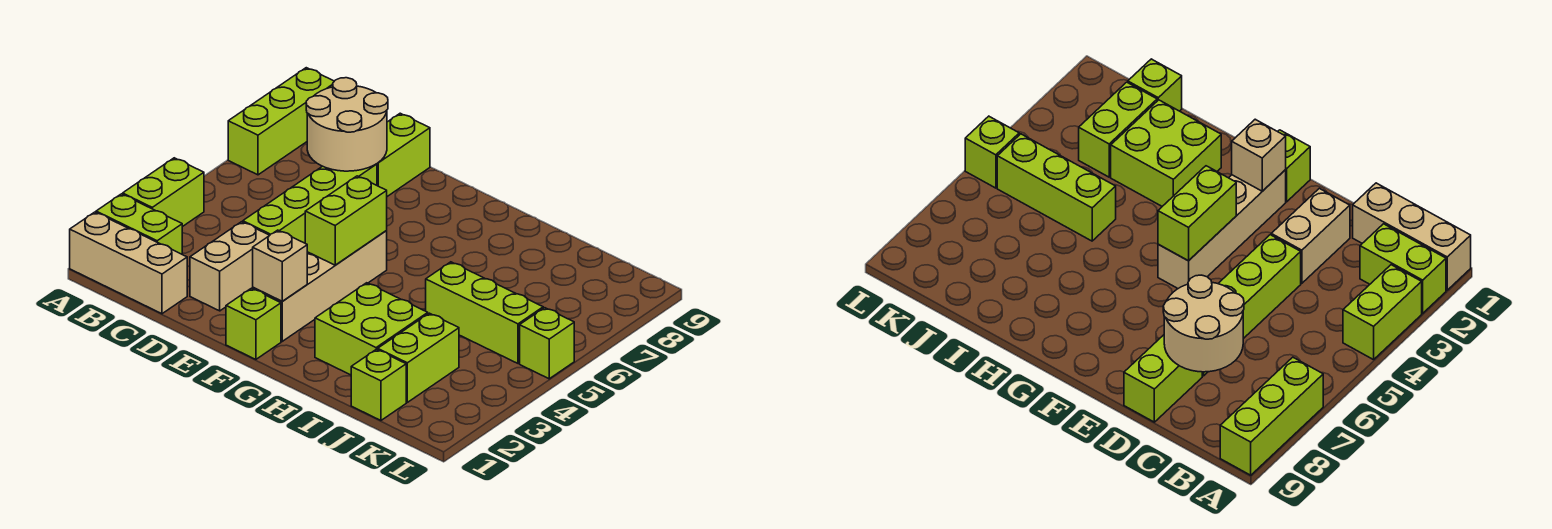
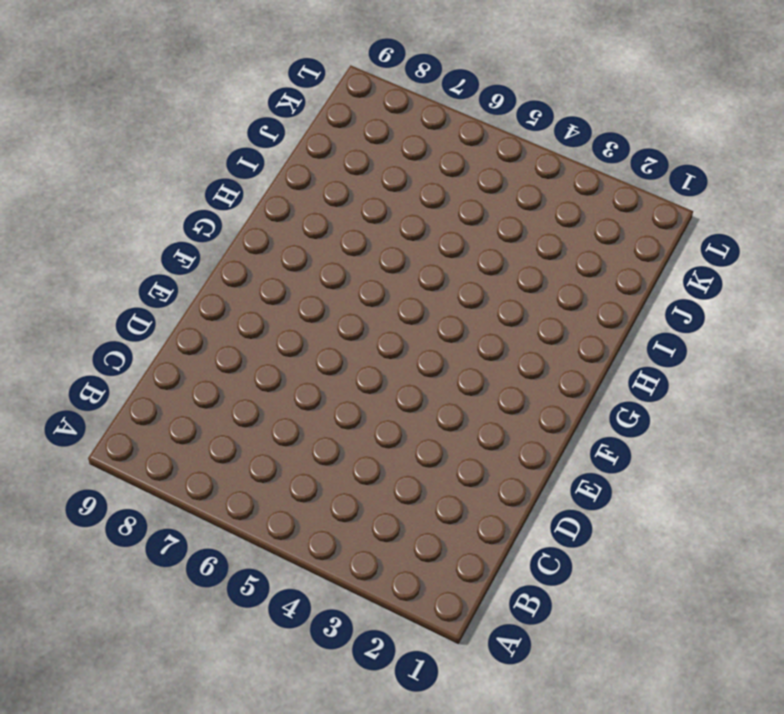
none -> tan brick A1:C1 level 1
none -> lime brick A2:B2 level 1
none -> lime brick A3:A4 level 1

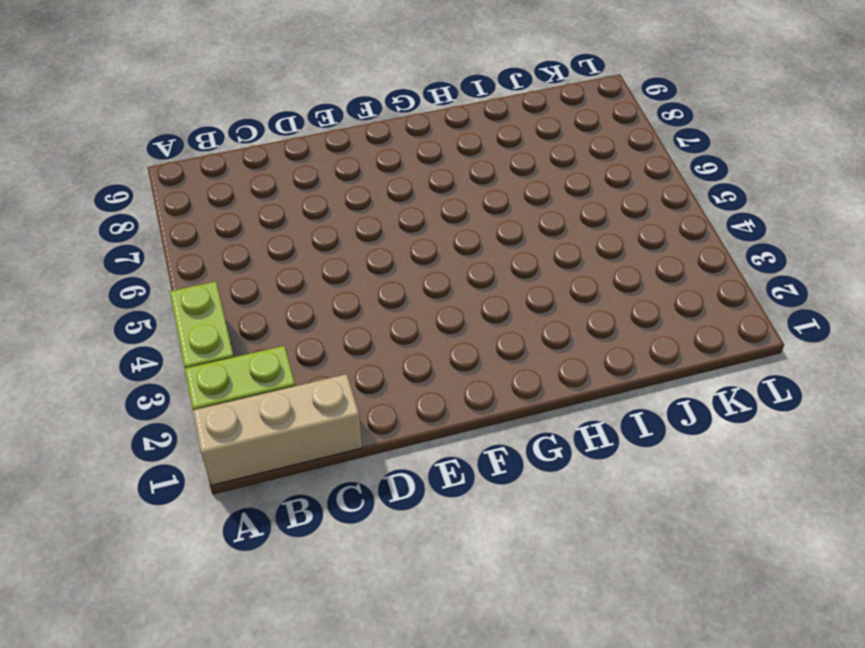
none -> lime brick A7:A9 level 1
none -> tan brick D2:D3 level 1
none -> lime brick D4:D7 level 1

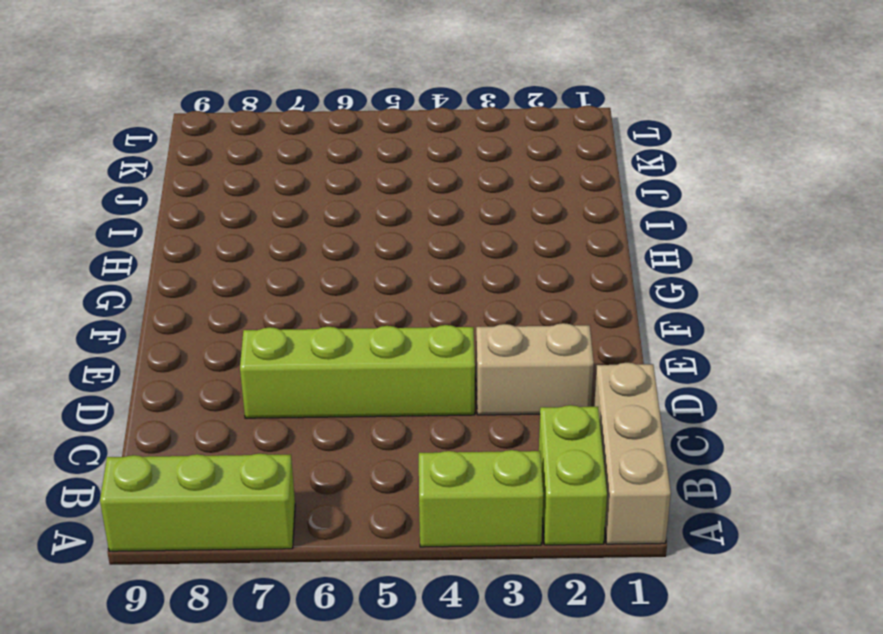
none -> lime brick D8:D9 level 1
none -> lime brick F1 level 1
none -> tan brick F2:F5 level 1

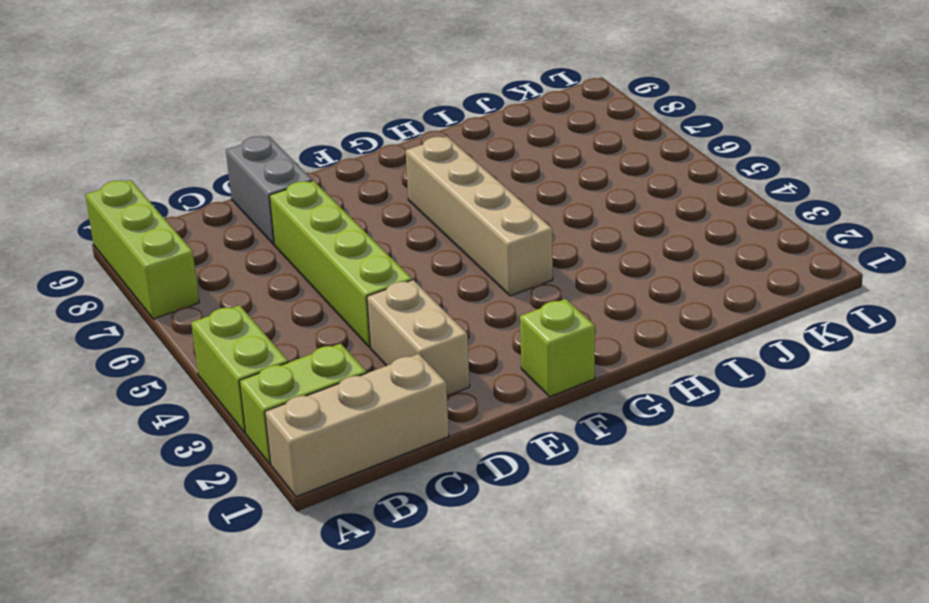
grey brick D8:D9 level 1 -> lime brick D8:D9 level 1
tan brick G4:G7 level 1 -> tan brick F2:F5 level 1
none -> lime brick H2:I3 level 1
none -> lime brick I5:K5 level 1
none -> lime brick J1 level 1

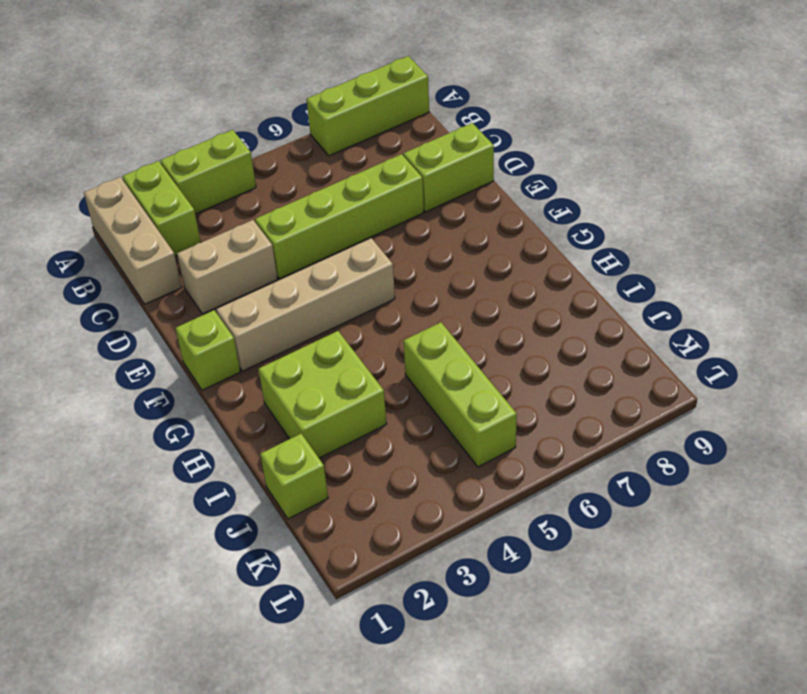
none -> lime brick J2:J3 level 1
none -> lime brick L5 level 1
none -> tan round brick C7:D8 level 2

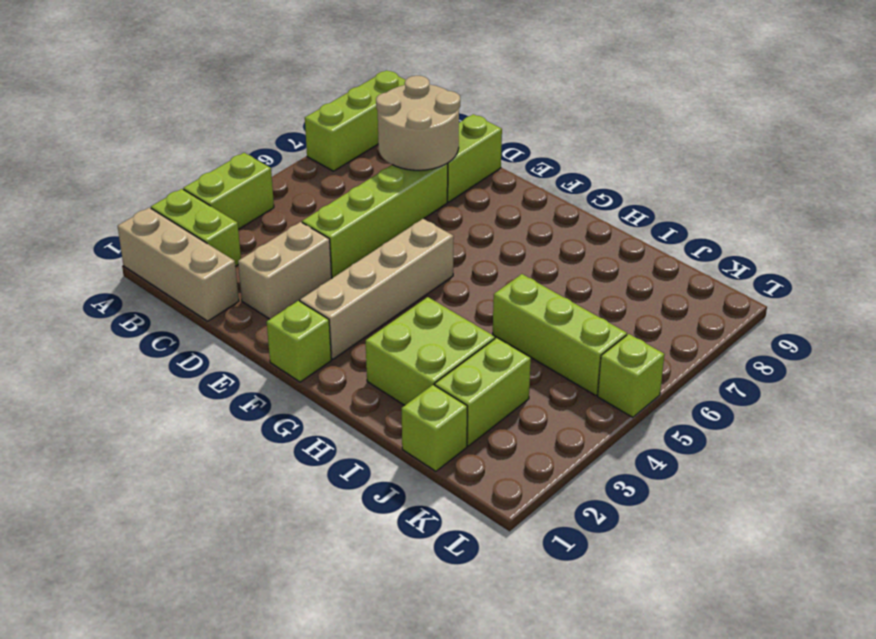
none -> tan brick F2 level 2
none -> lime brick F4:F5 level 2

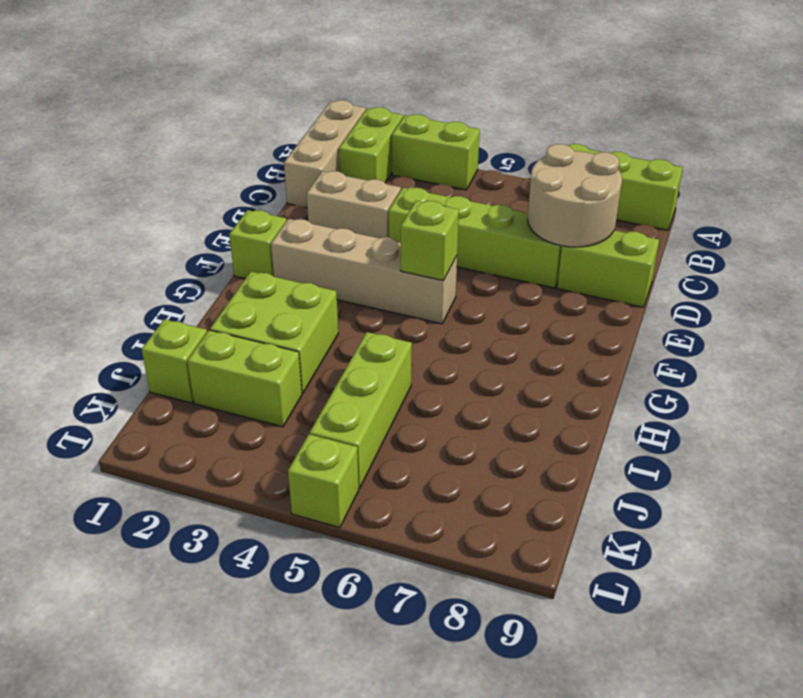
lime brick F5 level 2 -> lime brick F4:F5 level 2
none -> tan brick F2 level 2

